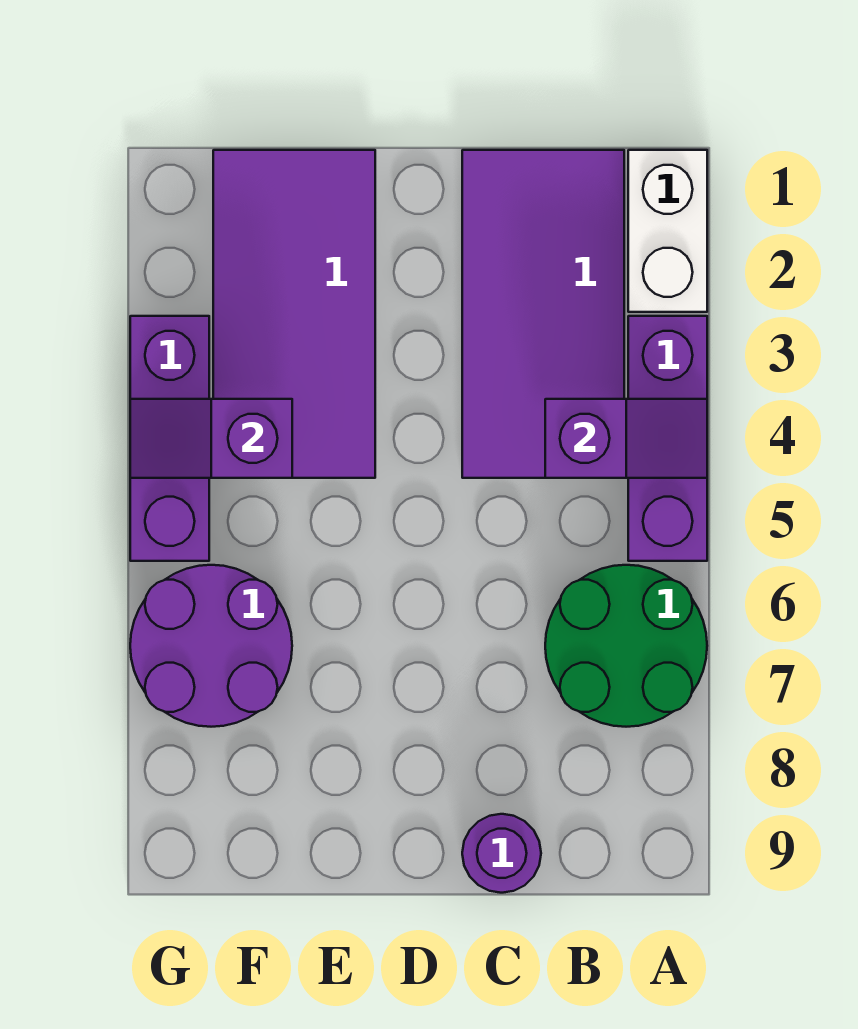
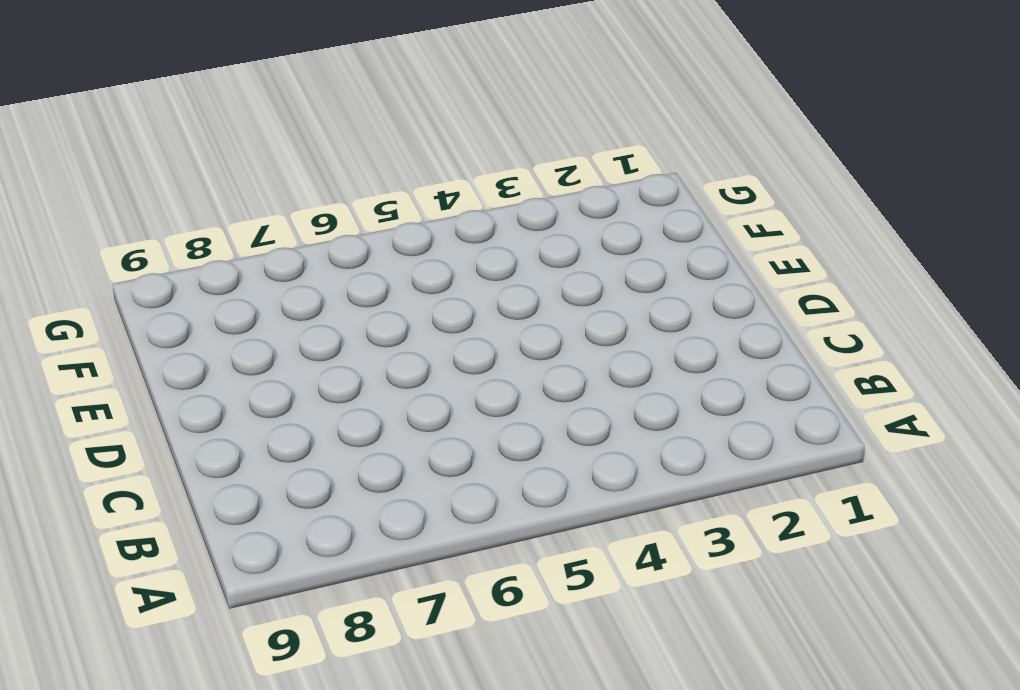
none -> white brick A1:A2 level 1
none -> purple brick A3:A5 level 1

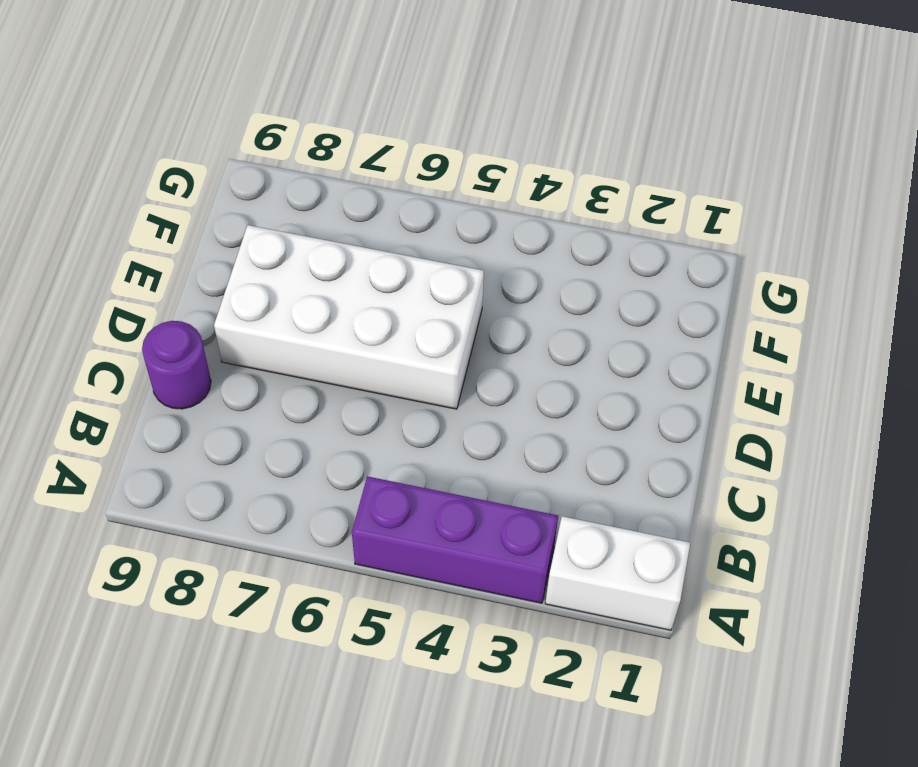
white brick D5:E8 level 1 -> none
none -> green round brick A6:B7 level 1
none -> purple tile B1:C4 level 1

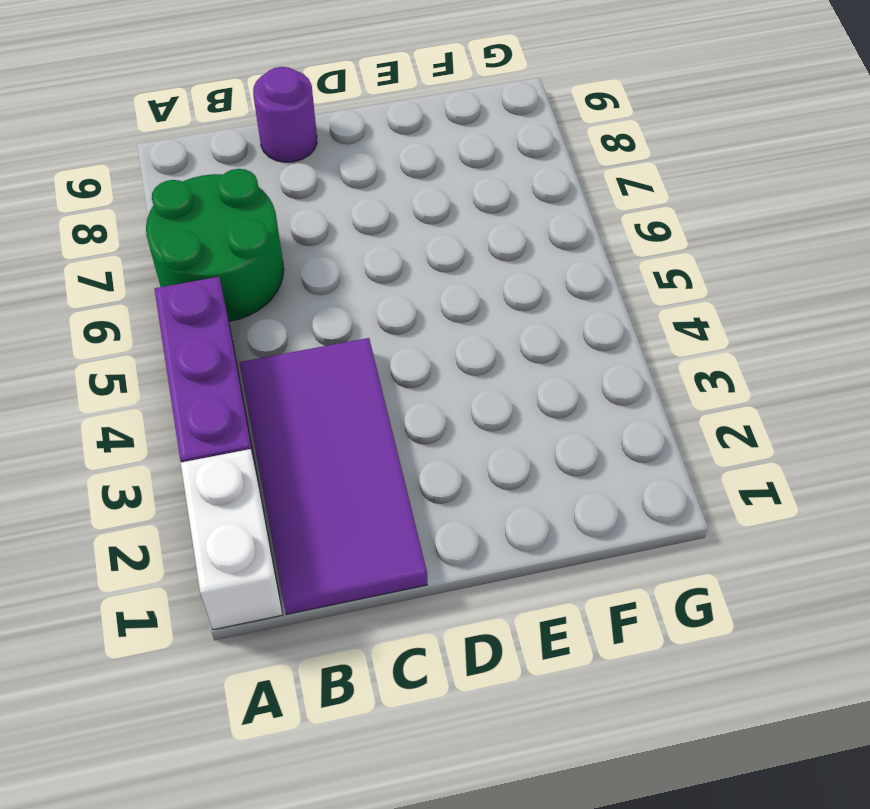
none -> purple tile E1:F4 level 1
none -> purple round brick F6:G7 level 1

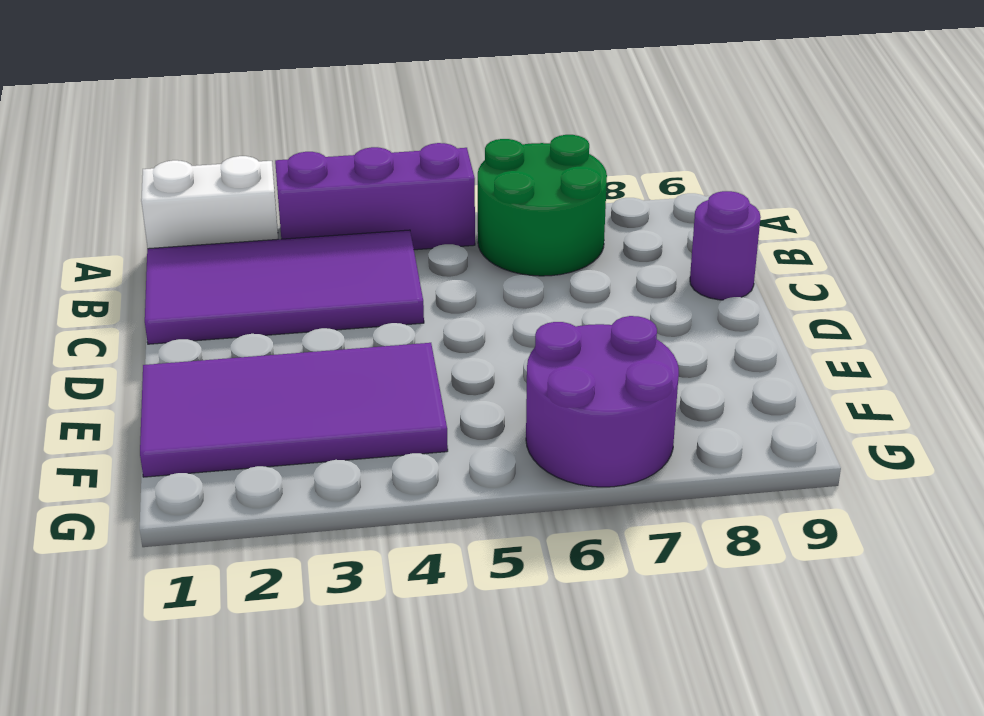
none -> purple brick G3:G5 level 1
none -> purple slope A4:B4 level 2 top B

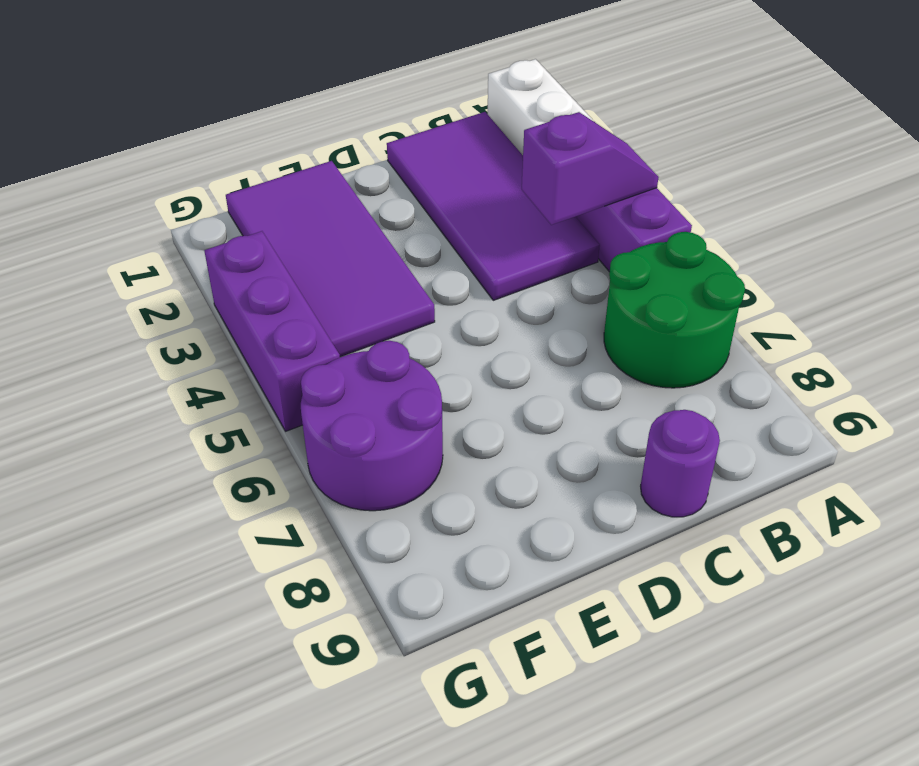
none -> purple slope F4:G4 level 2 top F

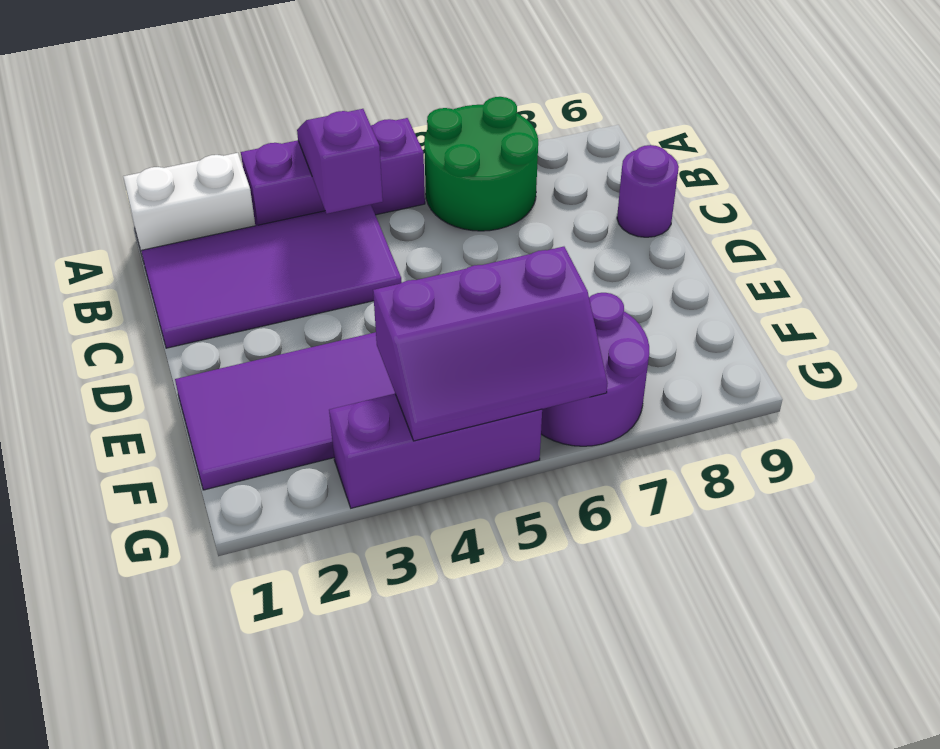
purple slope F4:G6 level 2 top F -> purple slope F4:G4 level 2 top F

